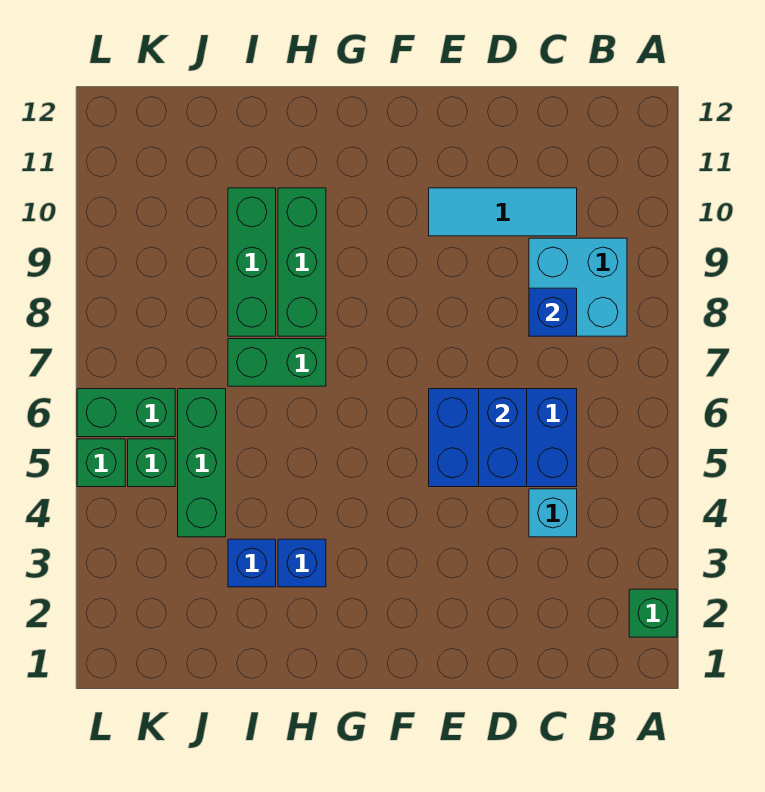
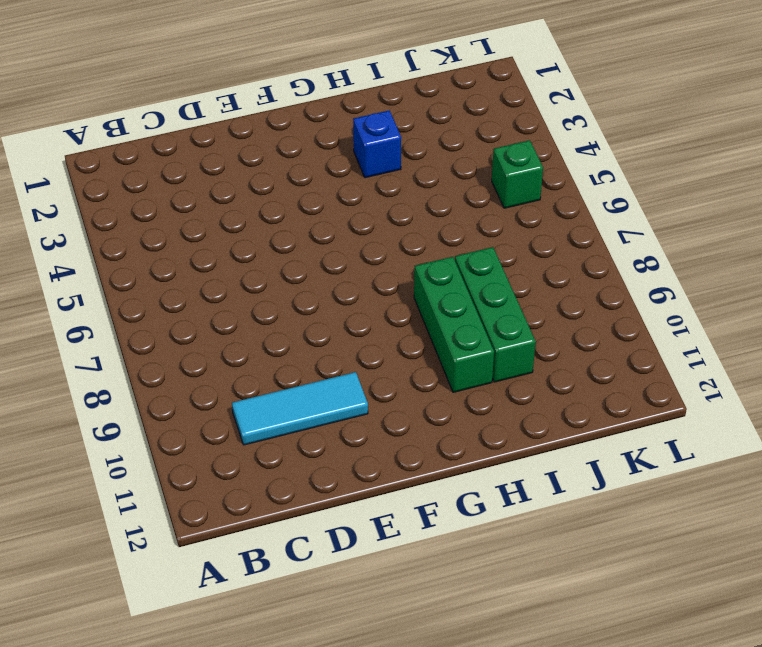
none -> green brick A2 level 1
none -> cyan brick B8:C9 level 1
none -> cyan brick C4 level 1

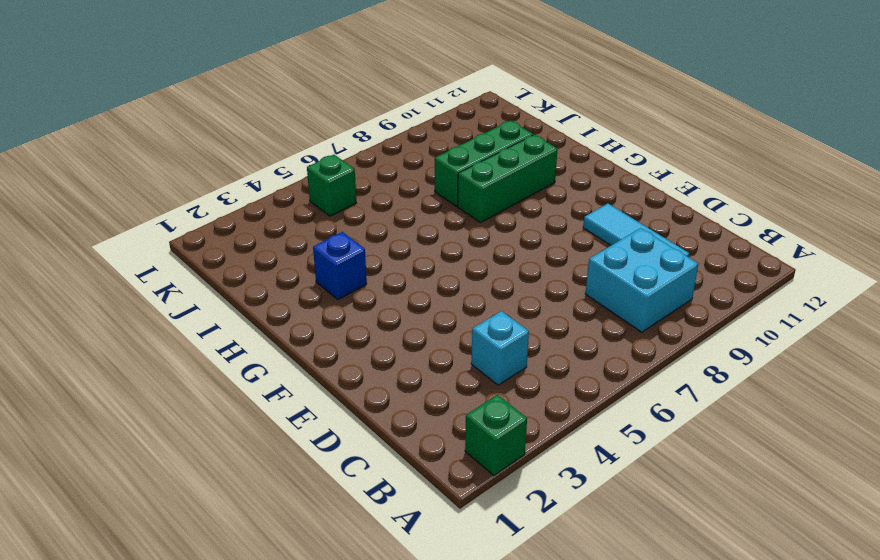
none -> blue brick C5:E6 level 1
none -> green brick H7:I7 level 1
none -> blue brick I3 level 1

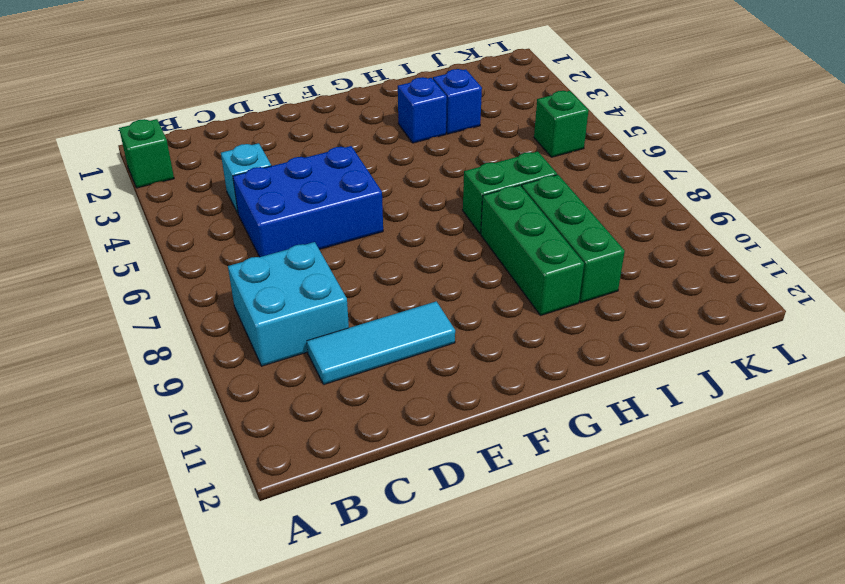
none -> green brick J4:J6 level 1
none -> green brick K6:L6 level 1
none -> green brick L5 level 1

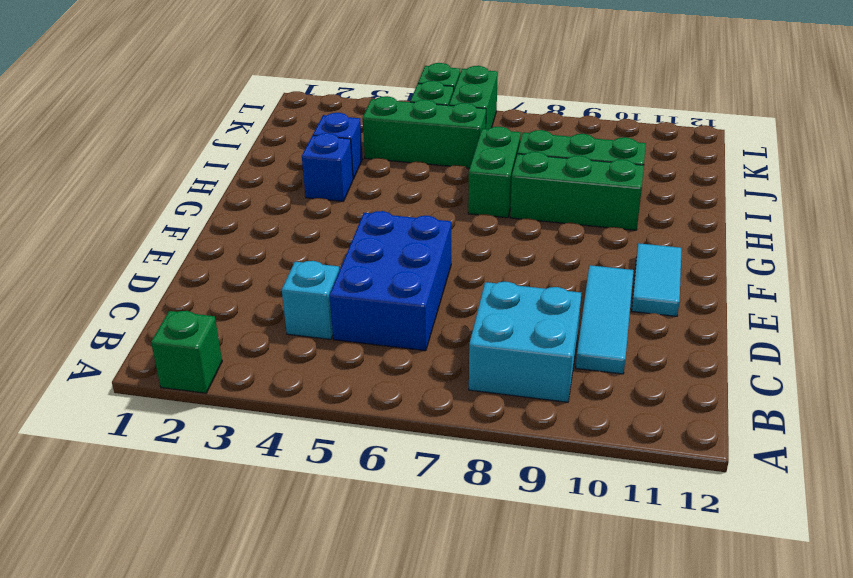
cyan tile E11:F11 level 1 -> none
none -> blue brick C8 level 2
none -> blue brick D5:D6 level 2

